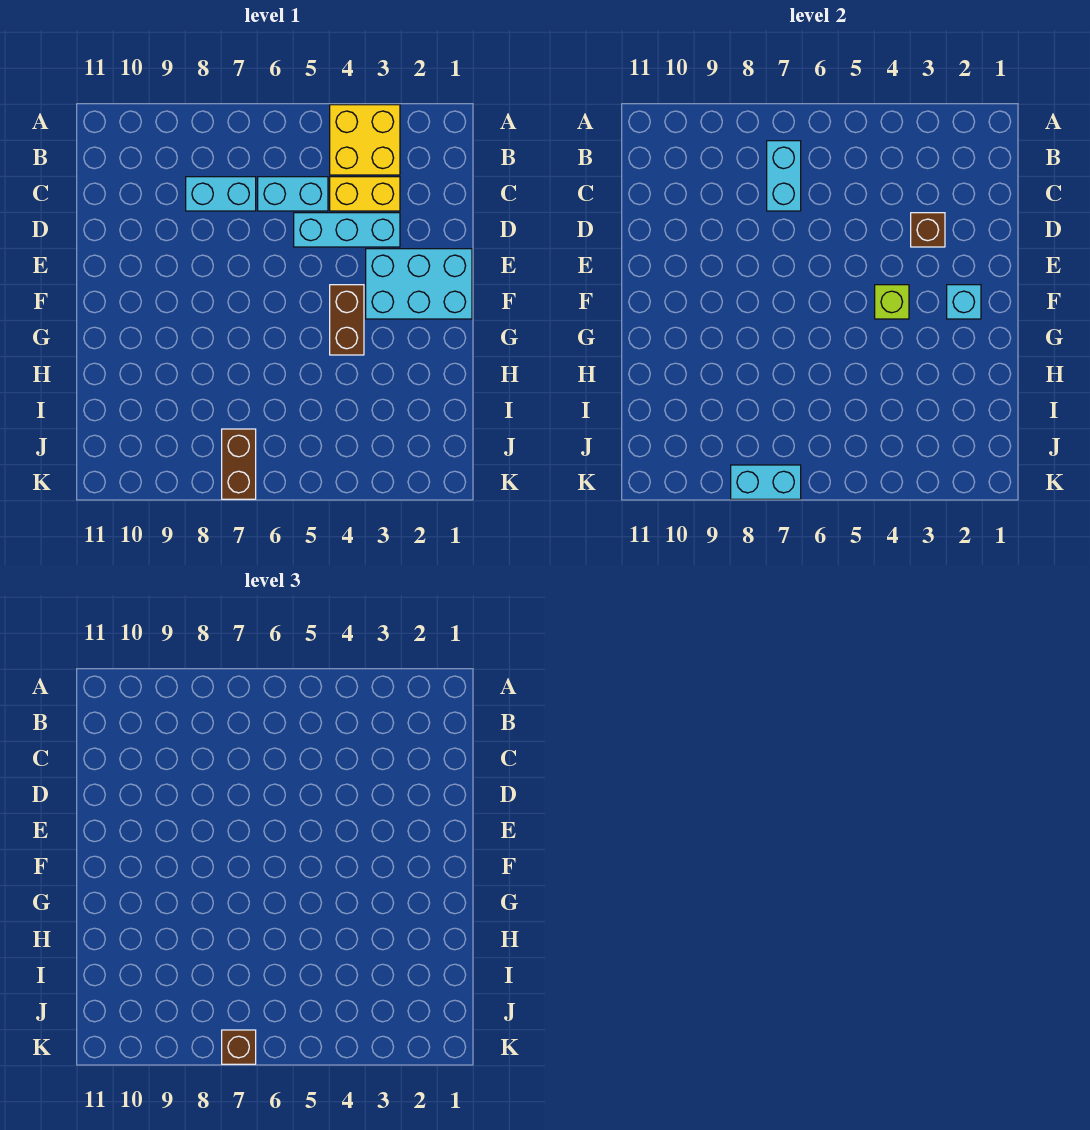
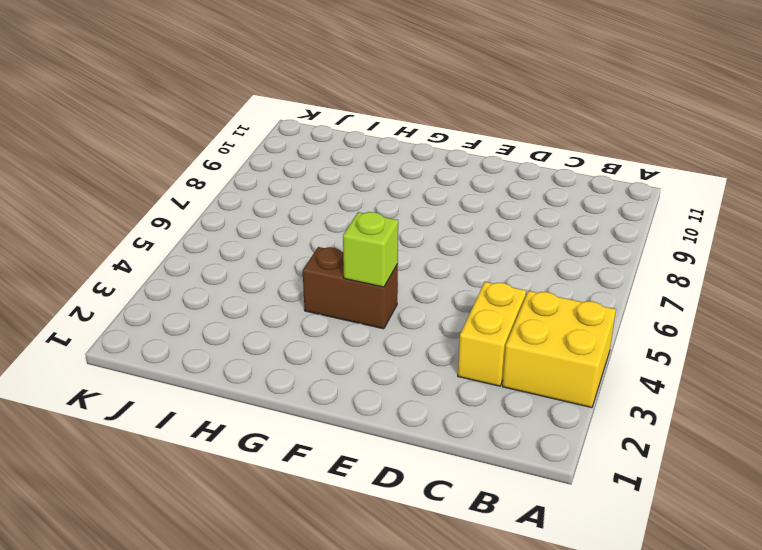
none -> cyan brick C5:C6 level 1
none -> cyan brick C7:C8 level 1
none -> cyan brick D3:D5 level 1

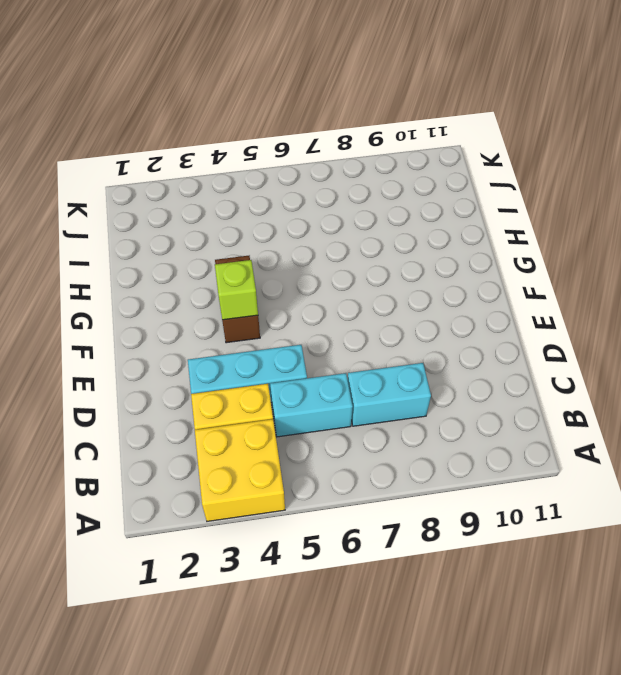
none -> cyan brick E1:F3 level 1
none -> brown brick J7:K7 level 1
none -> cyan brick B7:C7 level 2

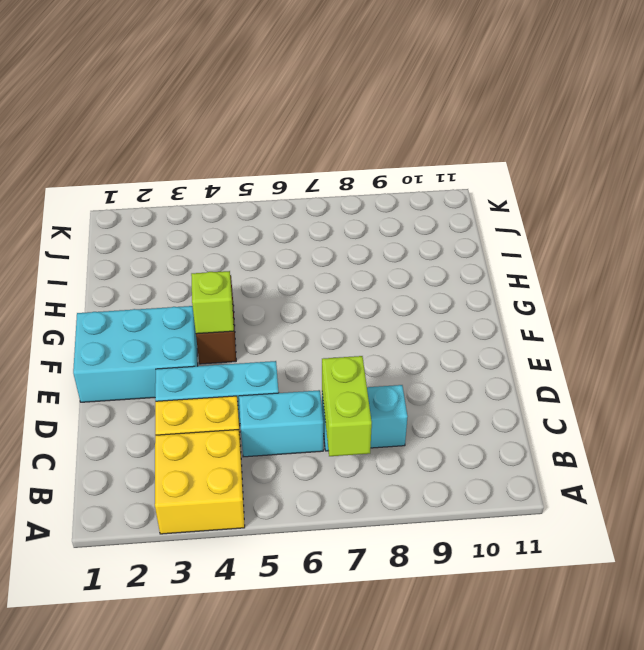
lime brick B7:C7 level 2 -> cyan brick B7:C7 level 2
none -> brown brick J7:K7 level 1
none -> brown brick D3 level 2
none -> cyan brick F2 level 2

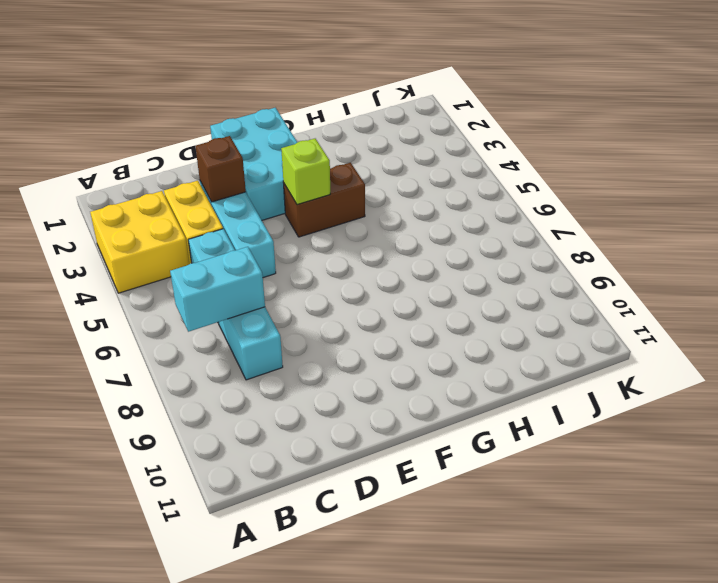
none -> brown brick J7:K7 level 1
none -> cyan brick F2 level 2
none -> cyan brick K7:K8 level 2

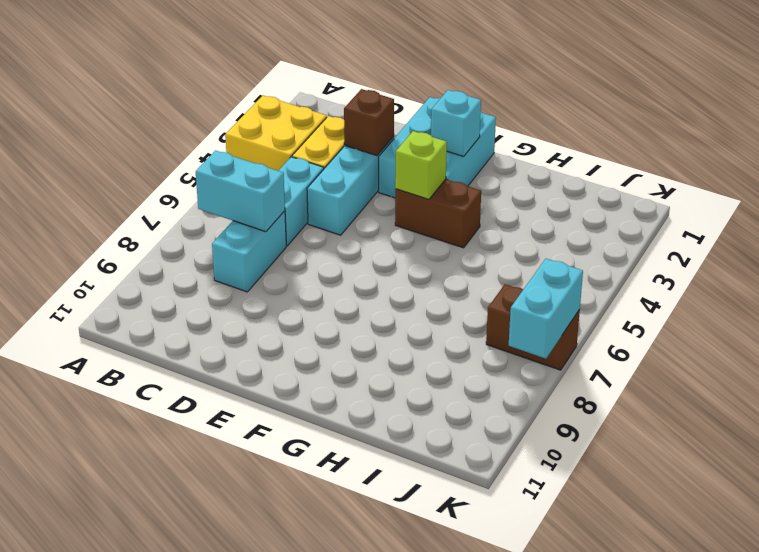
none -> brown brick K7 level 3

